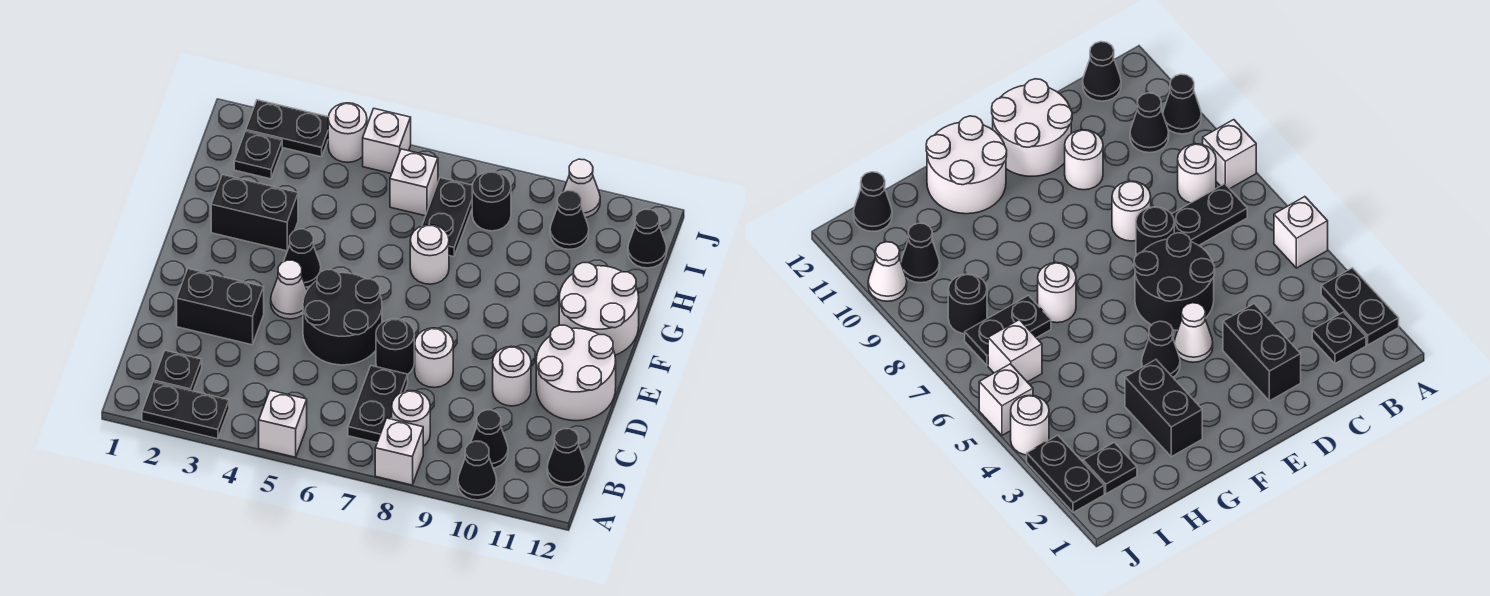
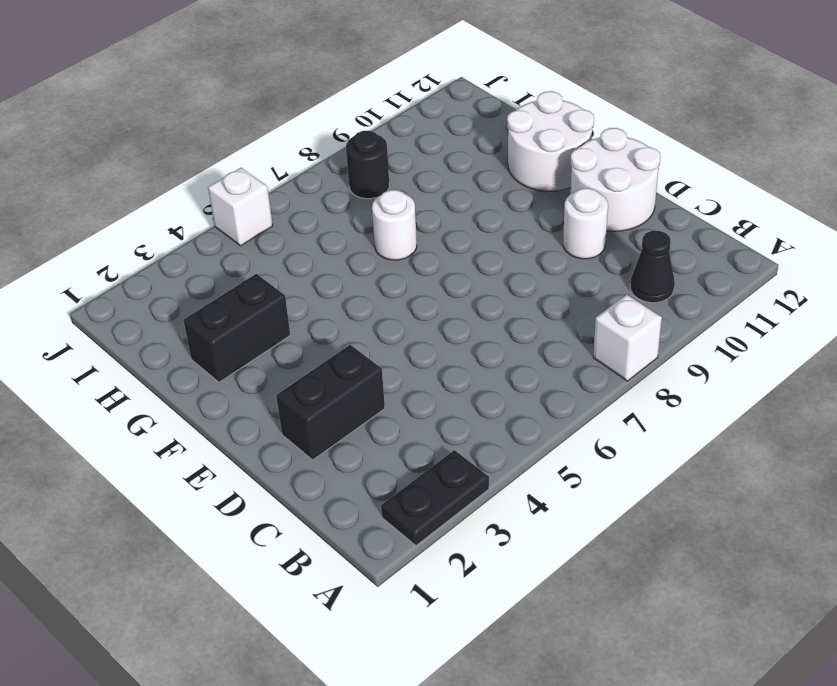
none -> white brick A5 level 1
none -> black cone A10 level 1
none -> black plate B2 level 1
none -> black plate B7:C7 level 1

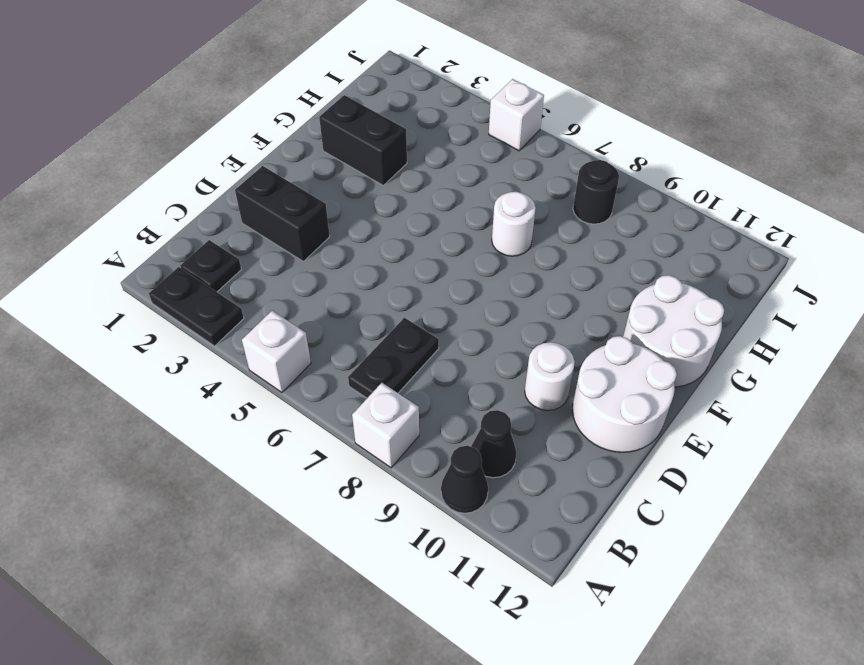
none -> white round brick B8 level 1
none -> black cone B12 level 1
none -> black round brick D5:E6 level 1
none -> black round brick D7 level 1

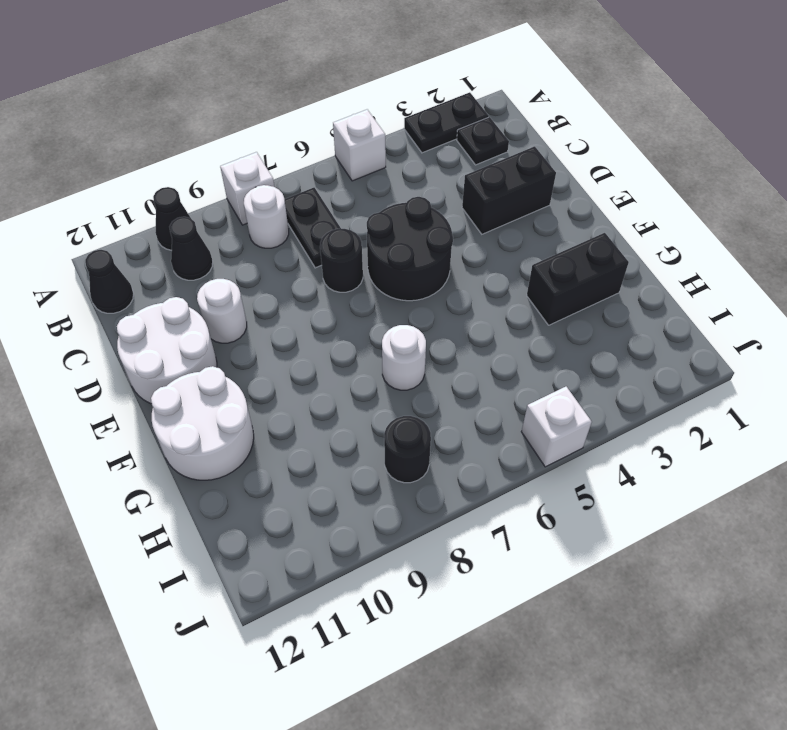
none -> white round brick D8 level 1
none -> white cone E4 level 1
none -> black cone F4 level 1
none -> black plate H7:I7 level 1

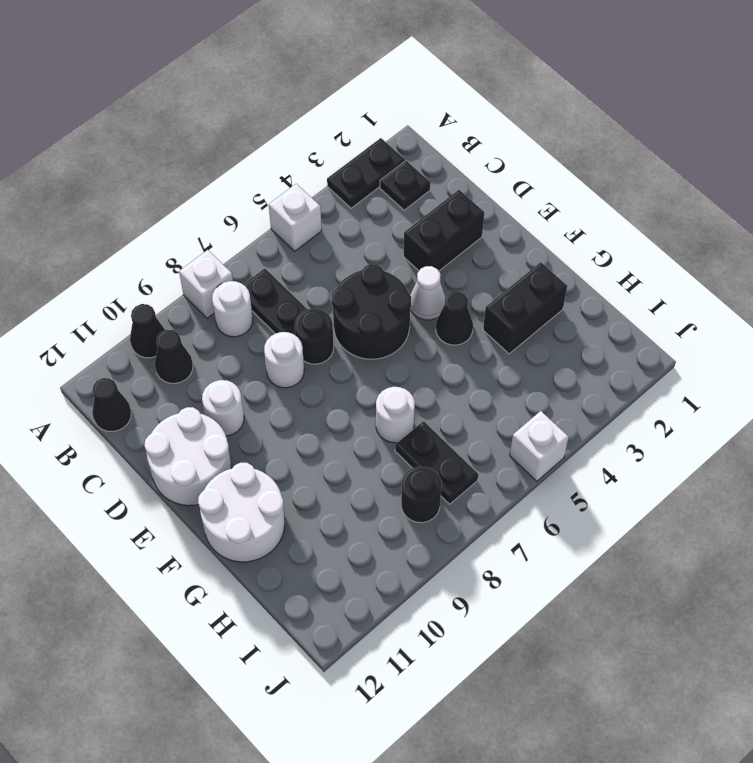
none -> black plate I2 level 1
none -> white brick I6 level 1
none -> black cone I10 level 1
none -> black cone I12 level 1

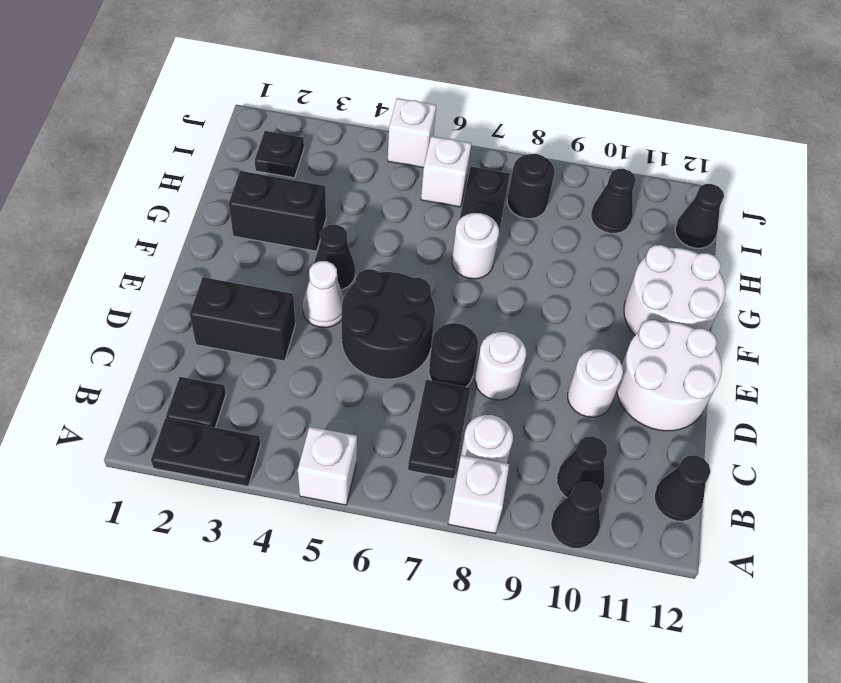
none -> black plate J2:J3 level 1
none -> white round brick J4 level 1
none -> white cone J10 level 1

